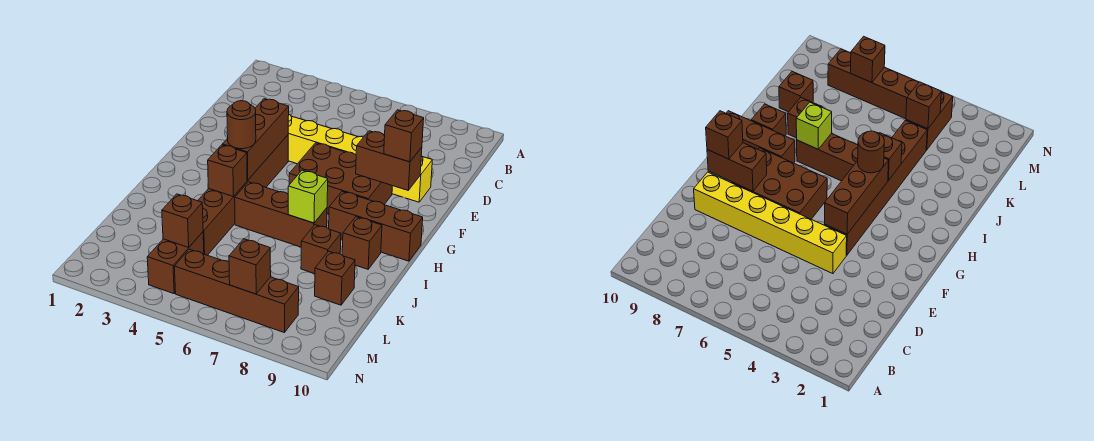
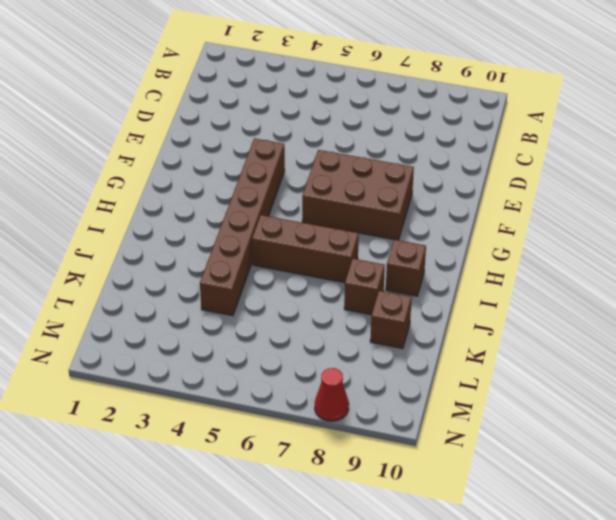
red cone N8 level 1 -> none
none -> yellow brick E4:E9 level 1
none -> brown brick H8:H10 level 1
none -> brown brick L4:M4 level 1

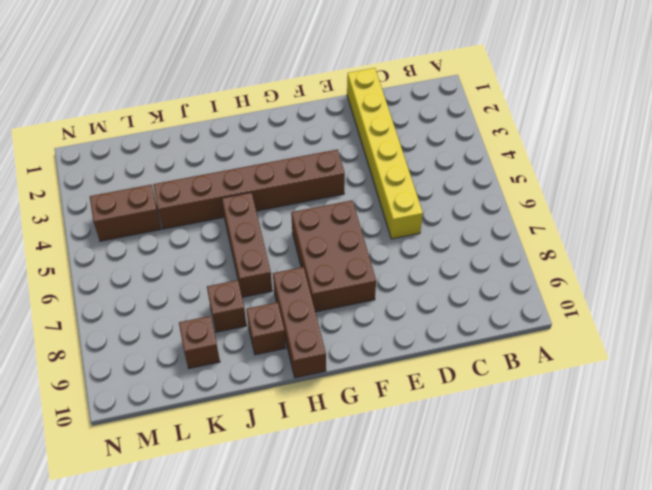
yellow brick D1:D6 level 1 -> yellow brick E4:E9 level 1
none -> brown brick M5:M8 level 1
none -> brown brick F4:H4 level 2
none -> brown brick F8:F9 level 2

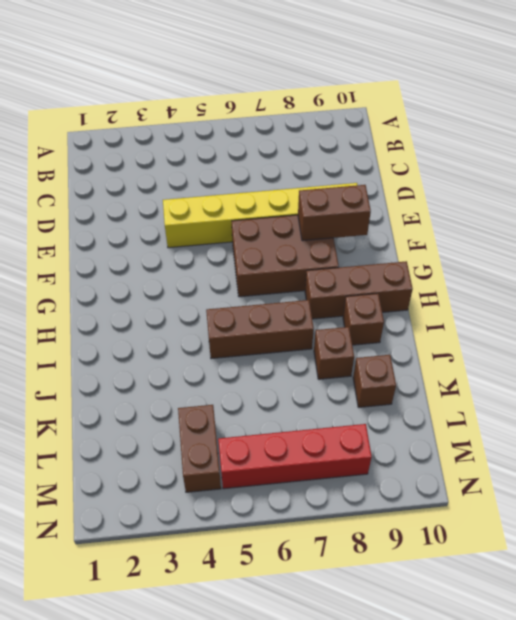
red brick M5:M8 level 1 -> brown brick M5:M8 level 1
none -> brown brick F4:K4 level 1
none -> brown brick F4:H4 level 2
none -> brown brick I4 level 2

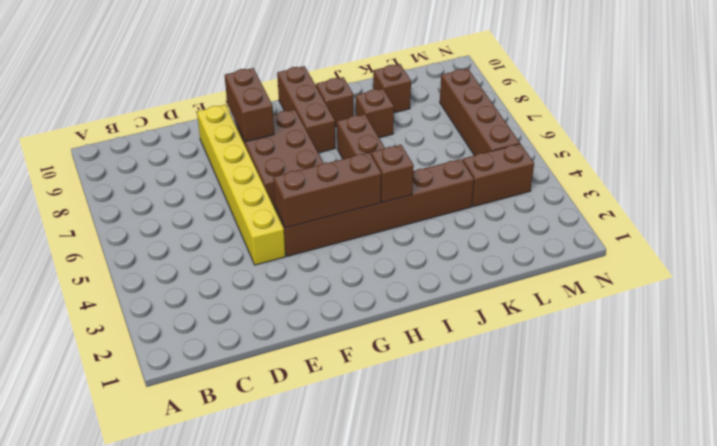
none -> lime brick I7 level 2
none -> brown brick L4 level 2
none -> brown brick M7 level 2

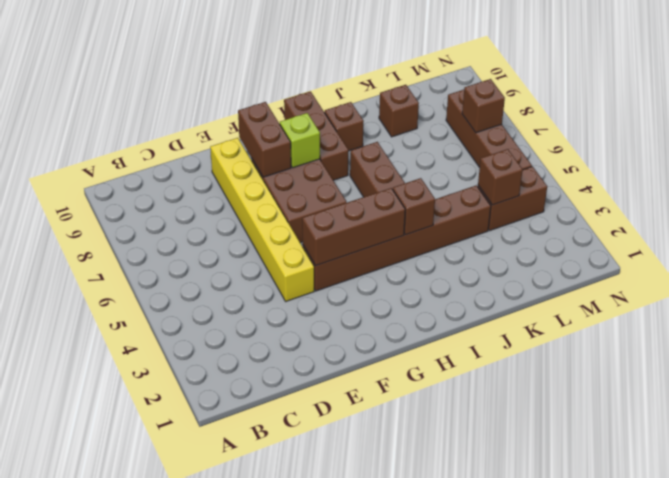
lime brick G8 level 2 -> lime brick I7 level 2
none -> brown brick J8 level 1
none -> brown brick F9 level 3
none -> brown round brick H4 level 3

